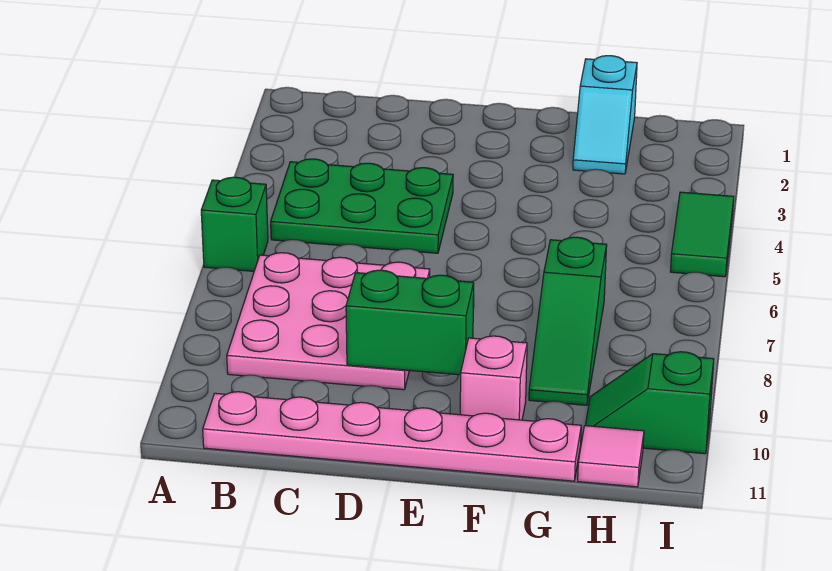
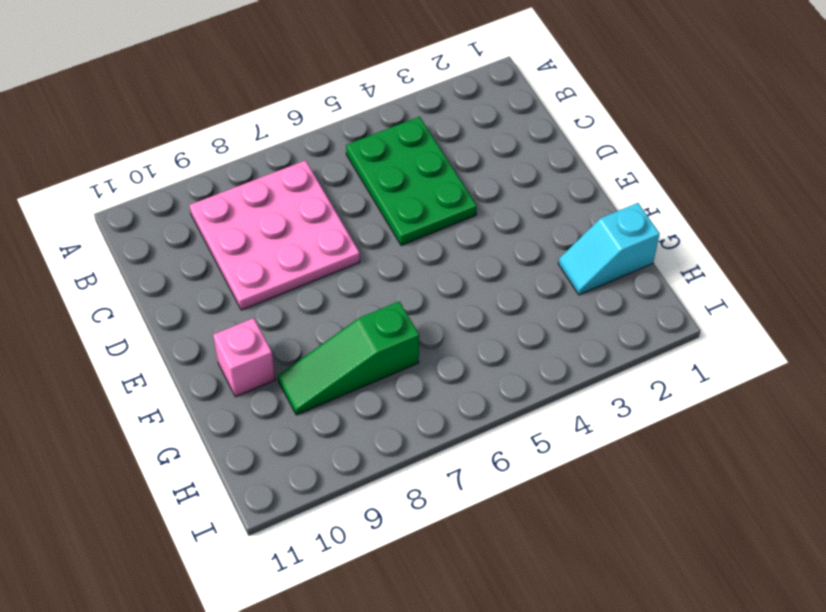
none -> green brick A6 level 1
none -> pink plate B11:G11 level 1

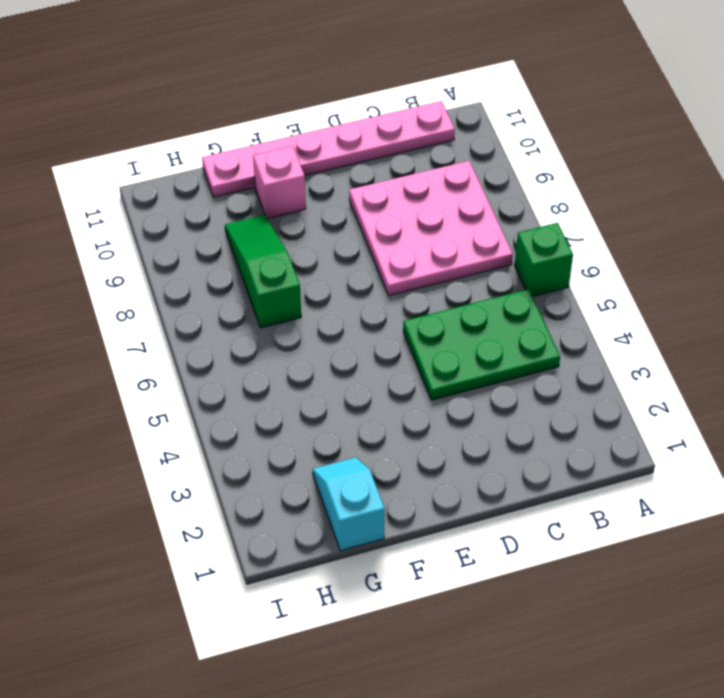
none -> green slope H10:I10 level 1 top I
none -> pink tile H11 level 1

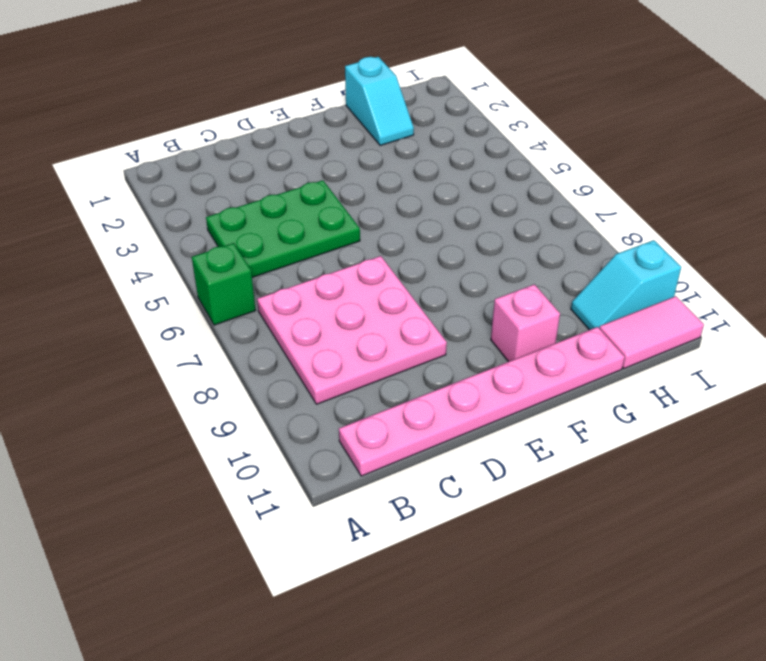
cyan slope H10:I10 level 1 top I -> green slope H10:I10 level 1 top I
pink tile H11:I11 level 1 -> pink tile H11 level 1
none -> green slope G7:G9 level 1 top 7
none -> green tile I4:I5 level 1

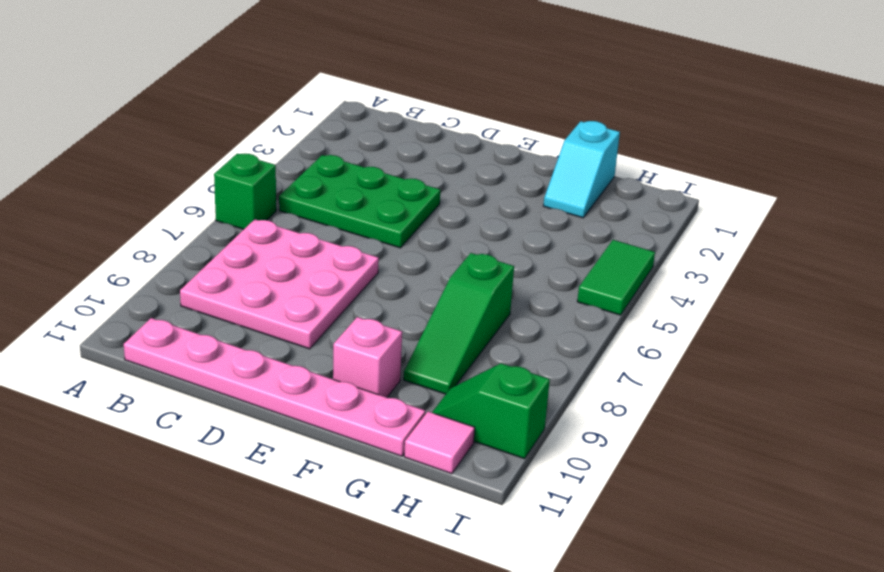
none -> green brick D9:E9 level 2

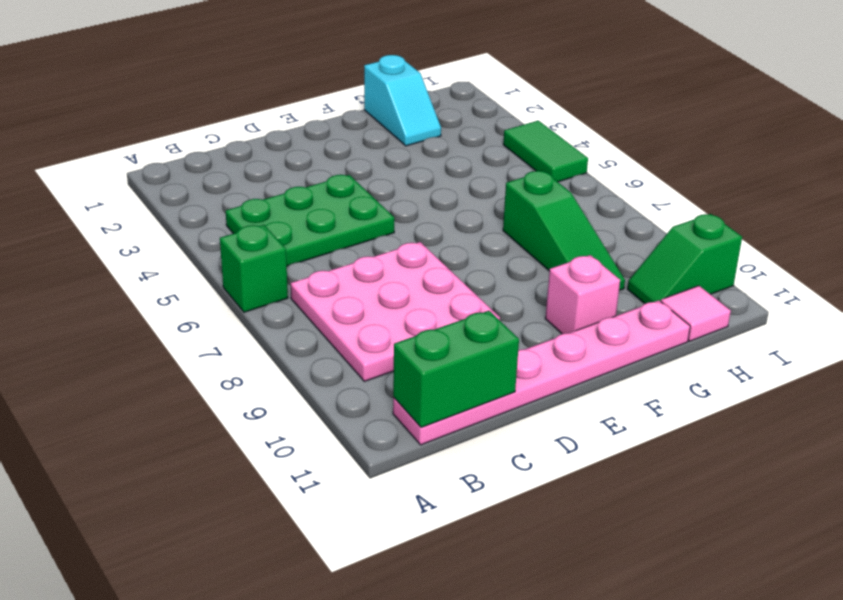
green brick B11:C11 level 2 -> green brick D9:E9 level 2

